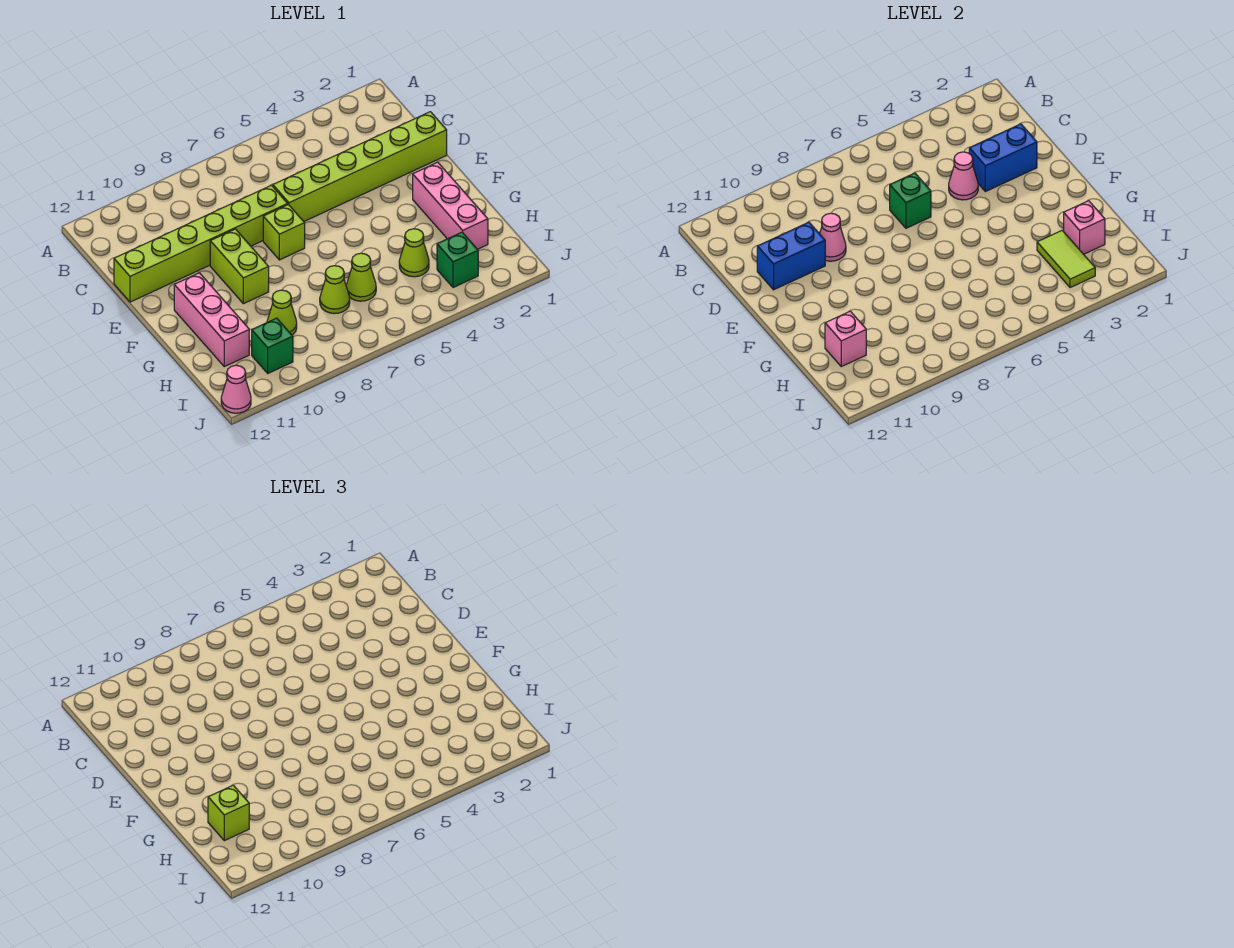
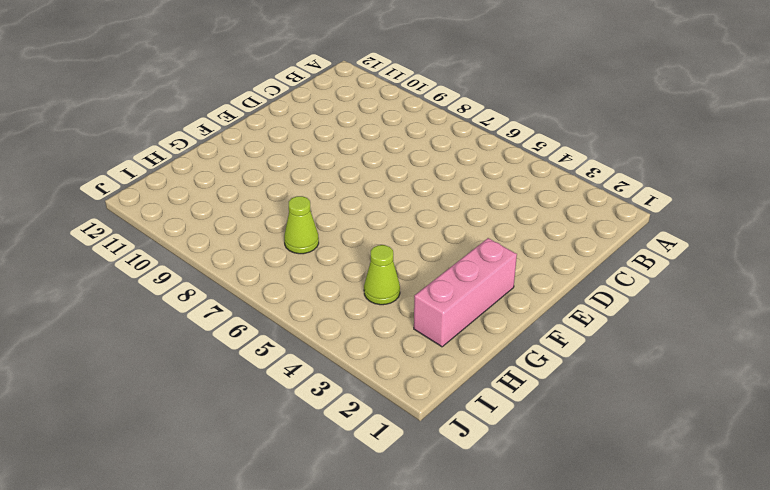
none -> lime brick D1:D6 level 1
none -> lime brick D7:D12 level 1
none -> lime brick E7 level 1

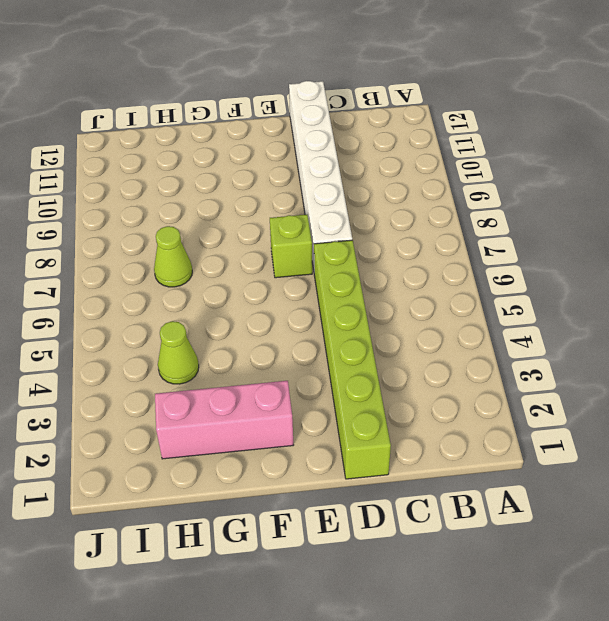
white brick D7:D12 level 1 -> lime brick D7:D12 level 1
none -> lime brick E9:F9 level 1
none -> pink brick F11:H11 level 1
none -> lime cone H6 level 1

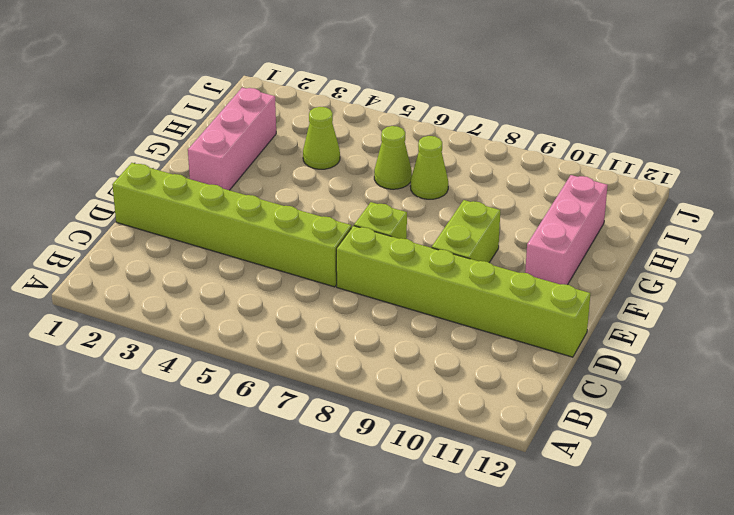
none -> lime cone H9 level 1
none -> green brick I3 level 1
none -> green brick I10 level 1

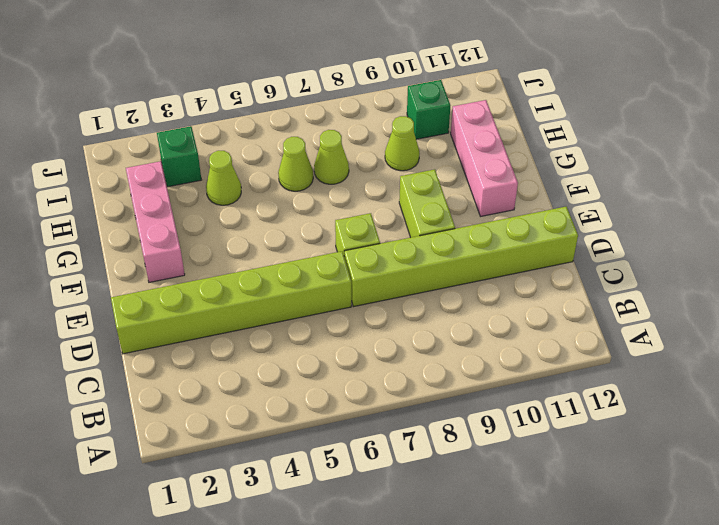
none -> pink cone J12 level 1
none -> blue brick D2:D3 level 2
none -> pink cone D4 level 2

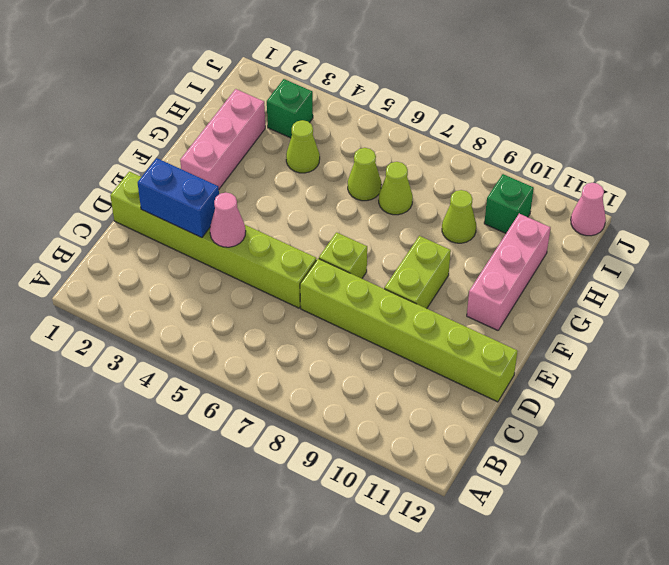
none -> green brick D6 level 2
none -> pink cone D9 level 2
none -> blue brick D10:D11 level 2

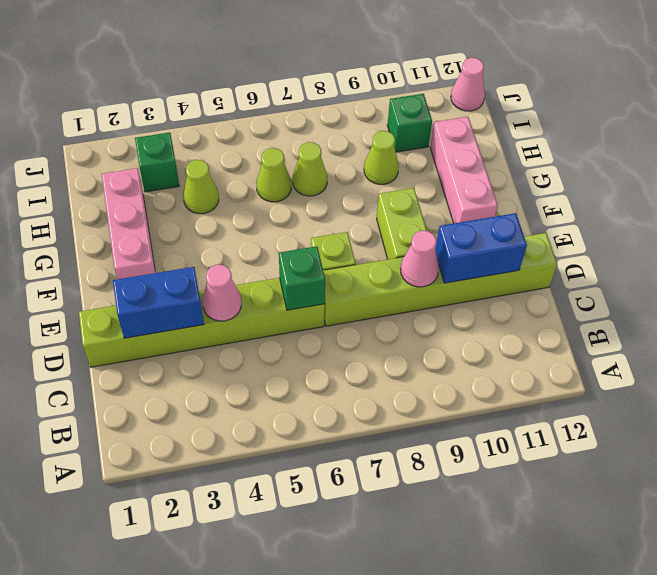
none -> pink brick H2 level 2
none -> lime tile H3:I3 level 2
none -> pink brick H11 level 2

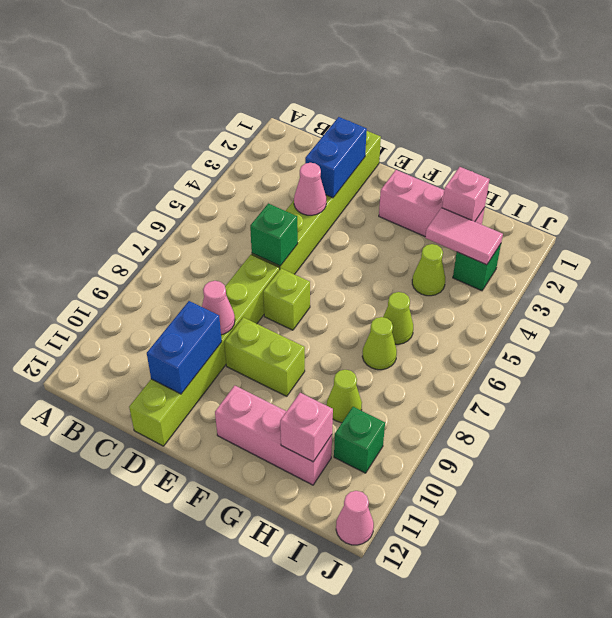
pink tile H3:I3 level 2 -> lime tile H3:I3 level 2
none -> lime brick H11 level 3

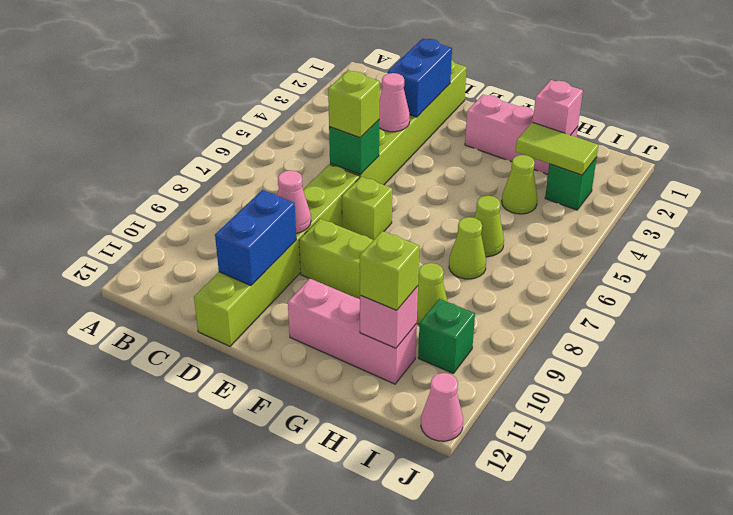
lime brick D6 level 3 -> none

